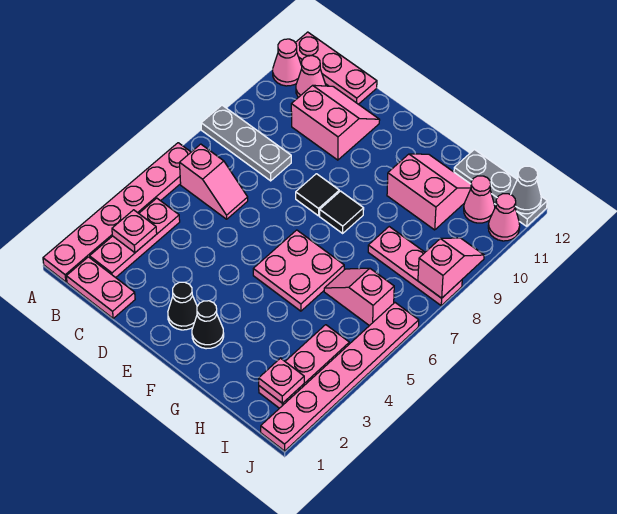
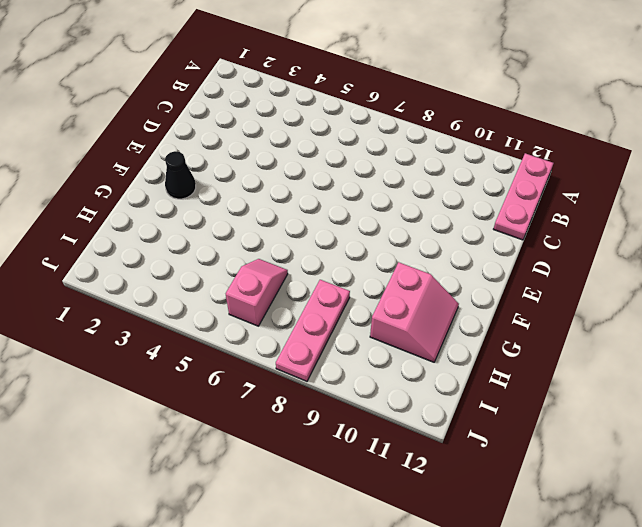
none -> pink plate A1:A6 level 1
none -> grey plate A8:C8 level 1
none -> pink cone A11 level 1

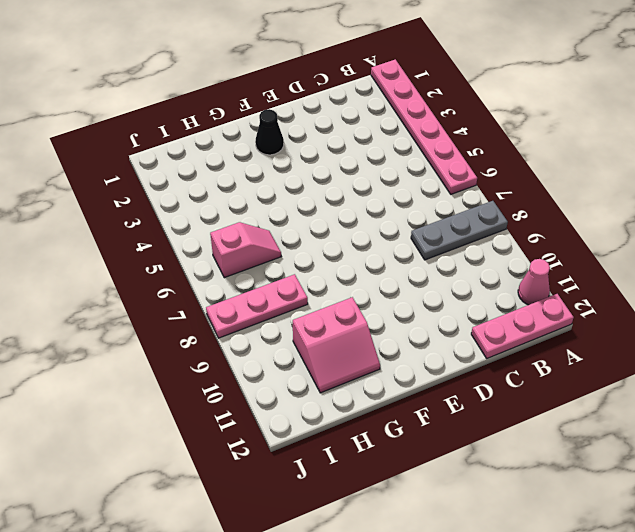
none -> pink plate B1:C1 level 1
none -> pink plate B2:B4 level 1
none -> pink slope B6:C6 level 1 top B

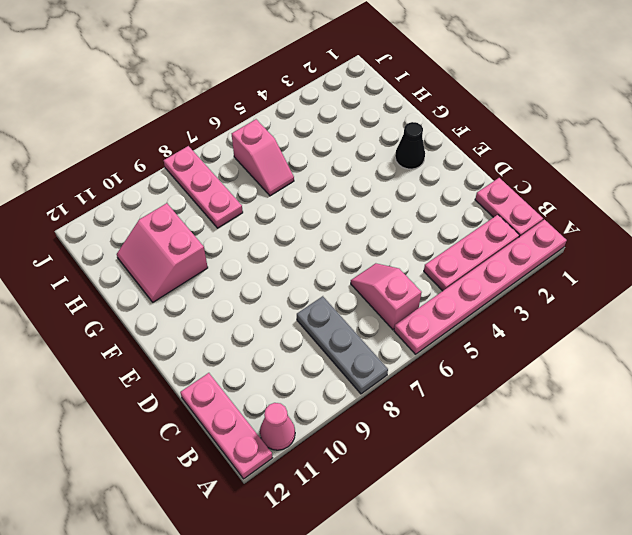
none -> pink cone B11 level 1
none -> pink slope C10:D11 level 1 top 10
none -> black cone E2 level 1

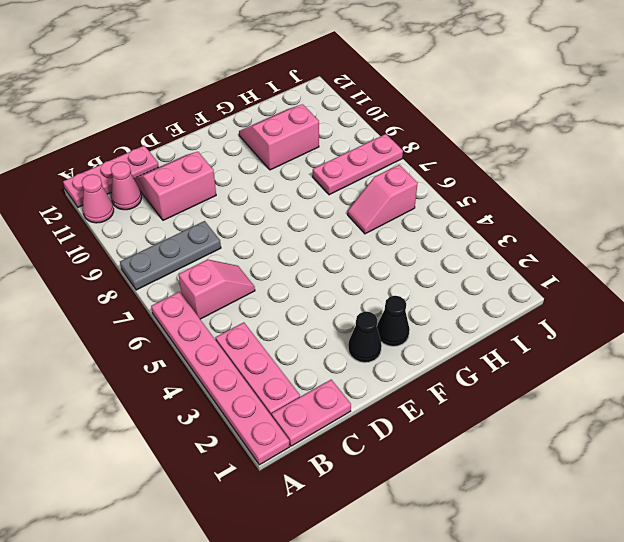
none -> black tile E8 level 1
none -> pink plate F5:G6 level 1
none -> black tile F8 level 1

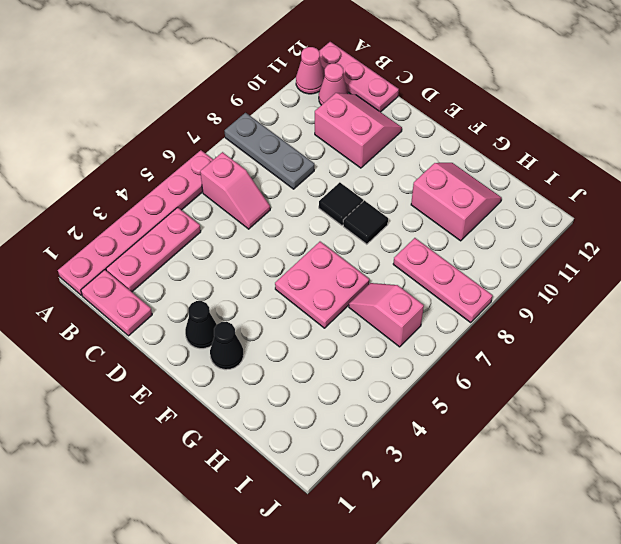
none -> grey plate H12:J12 level 1
none -> pink plate I2:I4 level 1
none -> pink cone I11 level 1

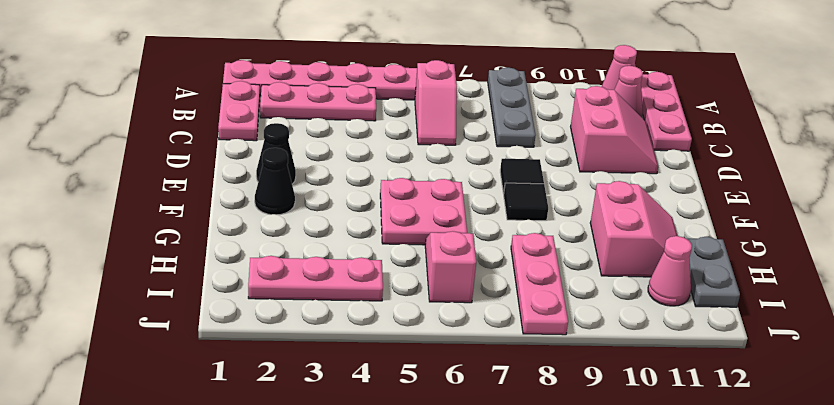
grey plate H12:I12 level 1 -> grey plate H12:J12 level 1
none -> pink plate J1:J6 level 1
none -> pink cone J11 level 1
none -> pink plate B3 level 2

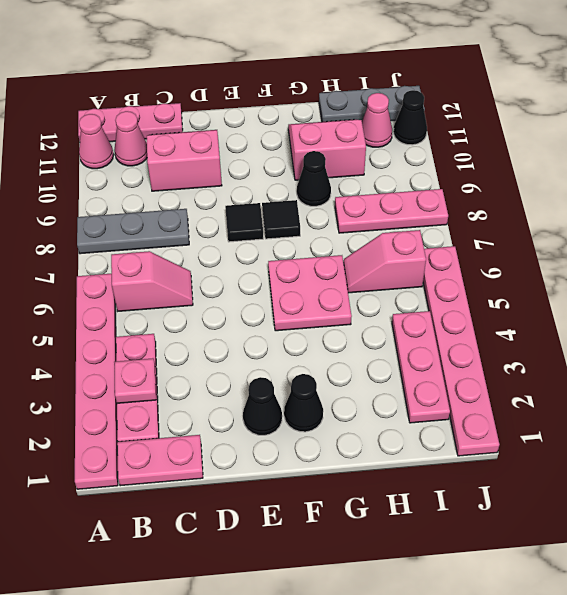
black cone G9 level 1 -> none
black cone J11 level 1 -> pink cone J11 level 1
none -> pink plate I2 level 2
none -> pink slope J8:J9 level 2 top 8
none -> grey cone J12 level 2

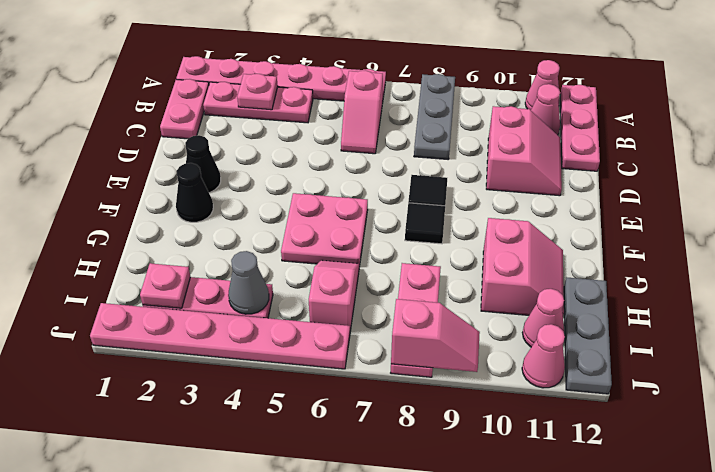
grey cone I4 level 2 -> grey cone J12 level 2

